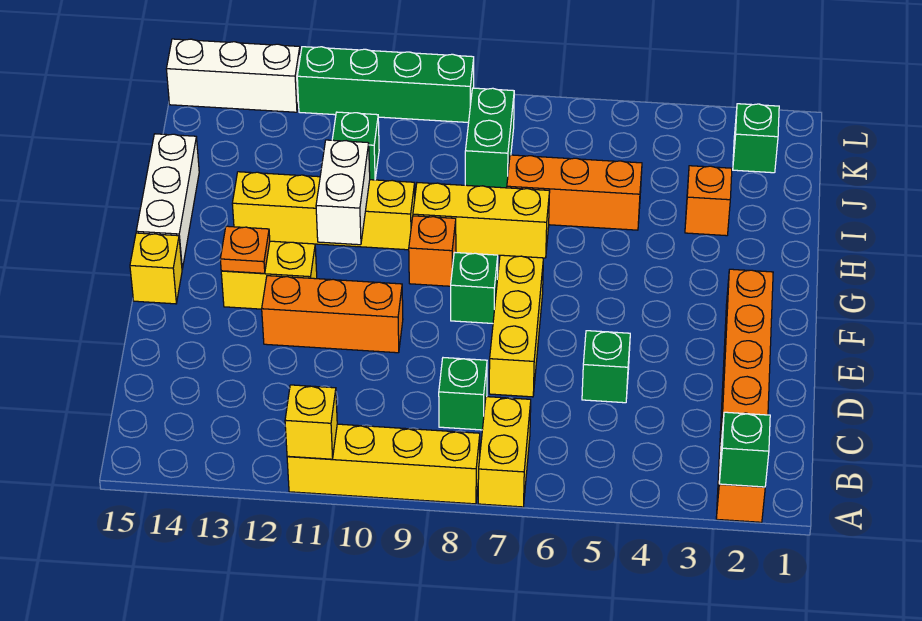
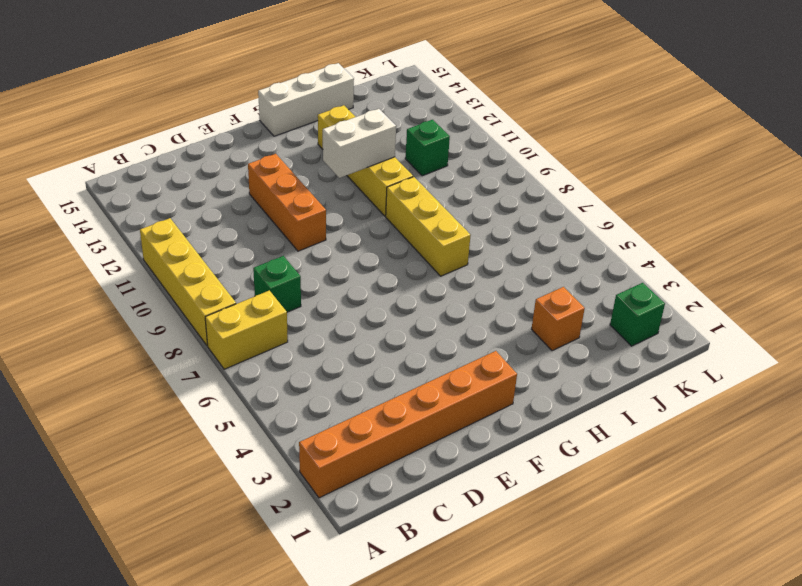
none -> green brick D5 level 1
none -> yellow brick D7:F7 level 1
none -> green brick F8 level 1

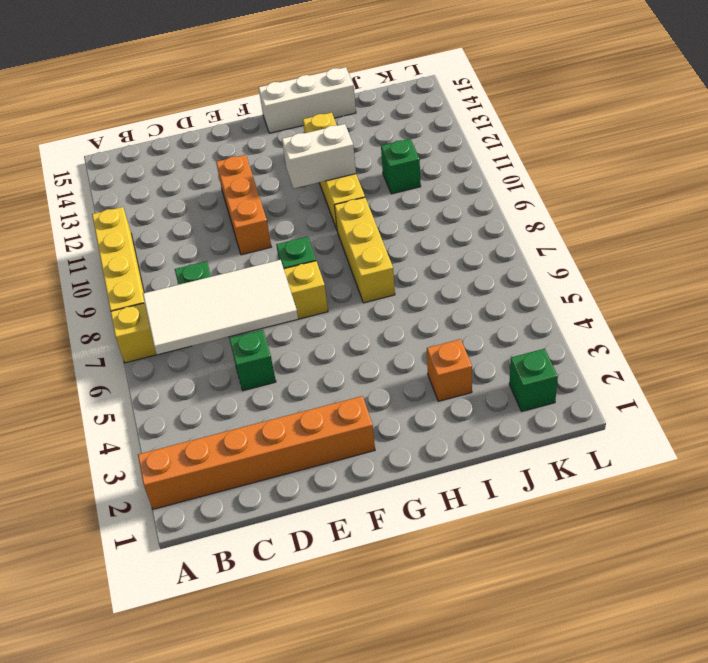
white tile B6:E7 level 2 -> none
none -> yellow brick F12:F13 level 1
none -> yellow brick F15 level 1
none -> orange brick G9 level 1

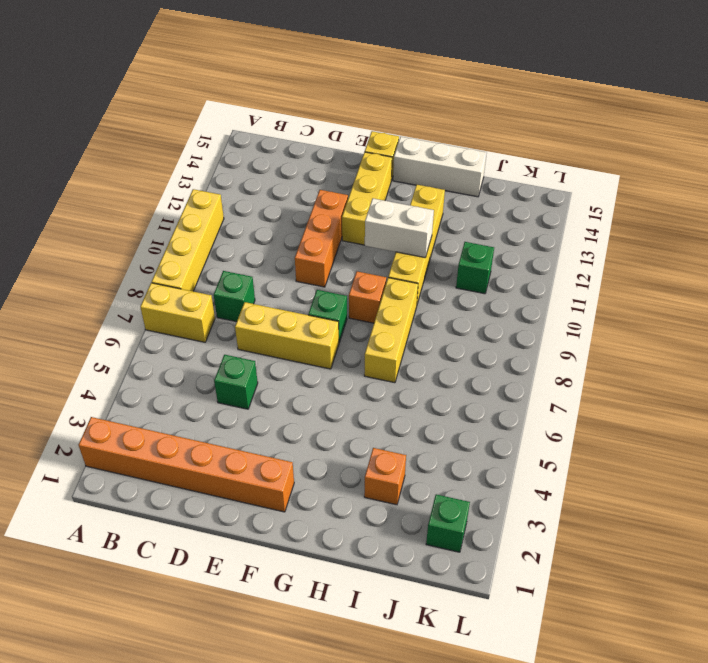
yellow brick F12:F14 level 1 -> yellow brick F12:F13 level 1
none -> orange brick I5:I7 level 1
none -> green brick J8:K8 level 1
none -> green brick L9:L12 level 1

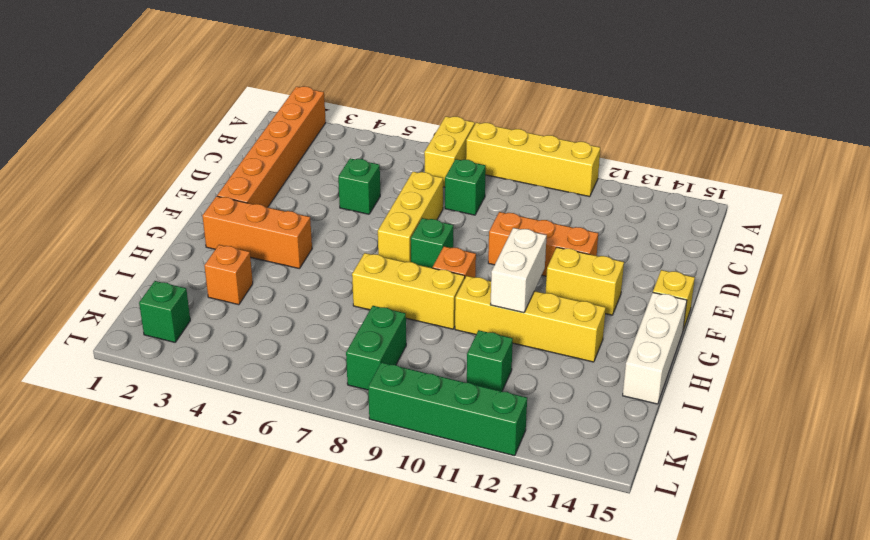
orange brick G2:G4 level 1 -> orange brick I5:I7 level 1
none -> white brick L13:L15 level 1
none -> green brick A2 level 2
none -> yellow brick A11 level 2

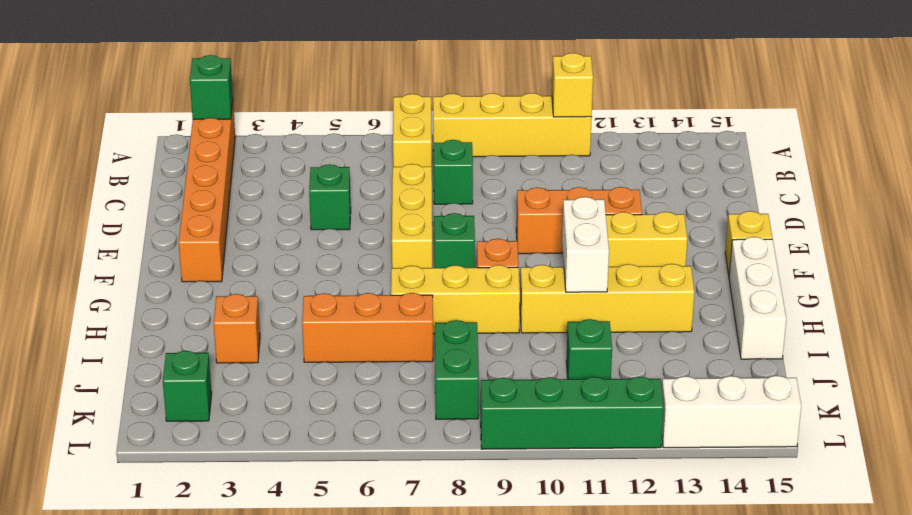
none -> orange plate F13 level 2

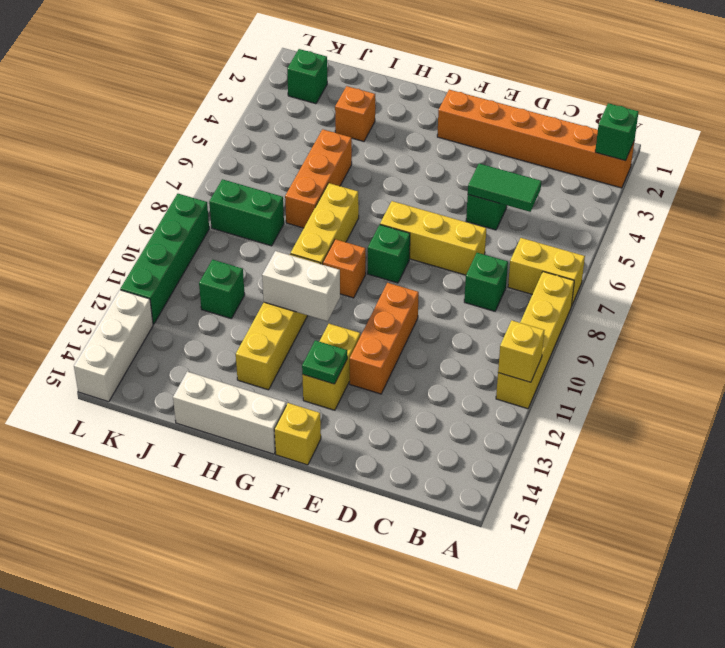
green tile C5:D5 level 2 -> none
green plate F13 level 2 -> orange plate F13 level 2

